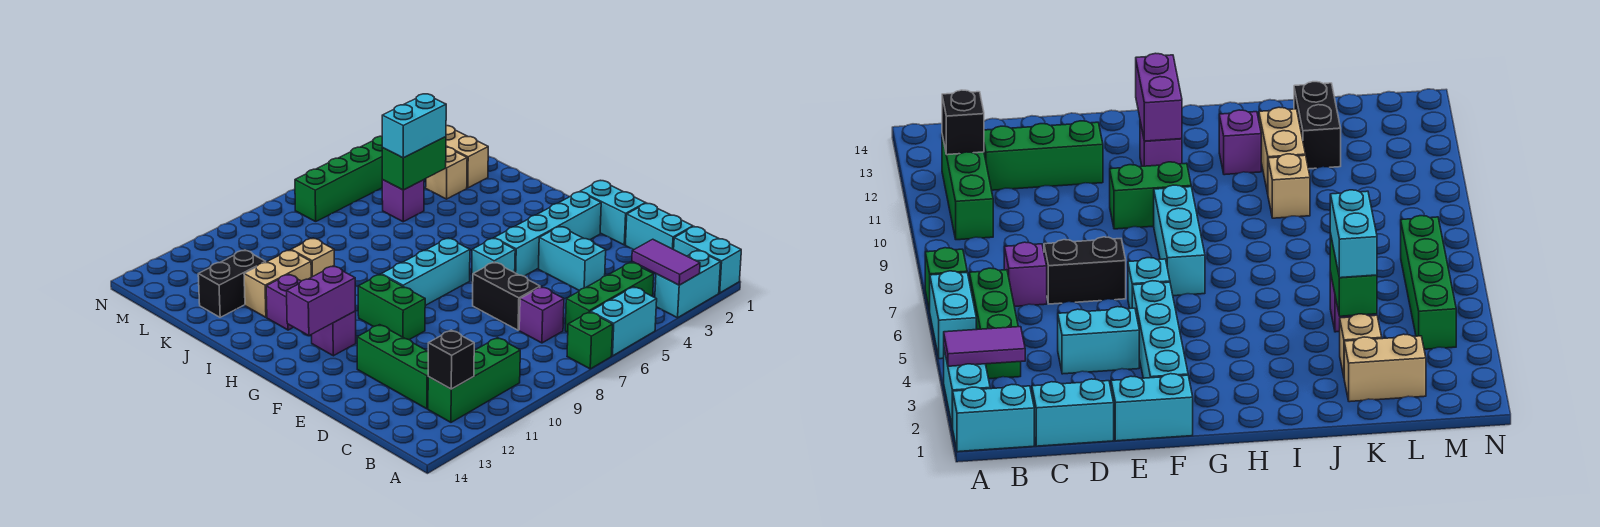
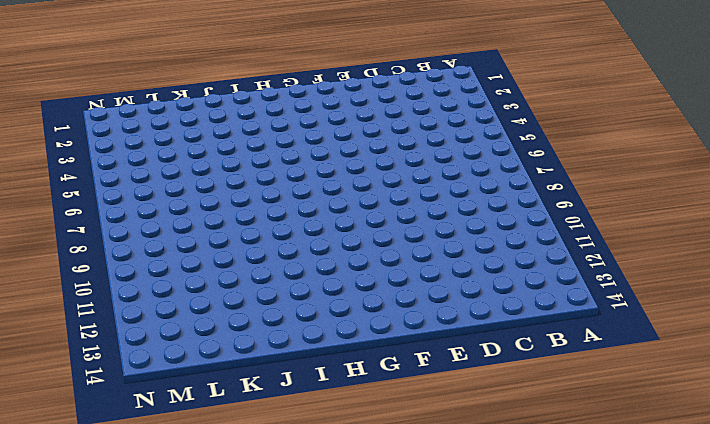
none -> cyan brick A1:B1 level 1
none -> cyan brick A2:A3 level 1
none -> cyan brick A5:A6 level 1
none -> green brick A7 level 1

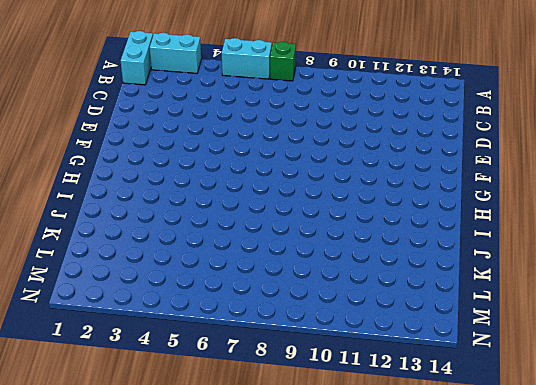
none -> green brick B4:B6 level 1
none -> green brick B10:B12 level 1
none -> cyan brick C1:D1 level 1
none -> purple brick C7 level 1

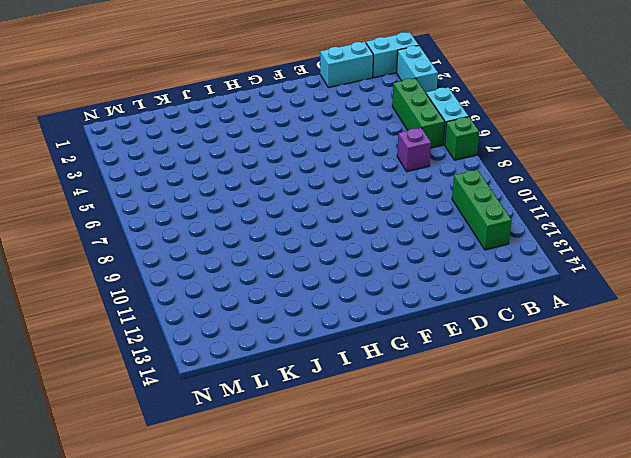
none -> green brick C12:E12 level 1
none -> cyan brick D4:E4 level 1
none -> black brick D7:E7 level 1
none -> cyan brick E1:F1 level 1

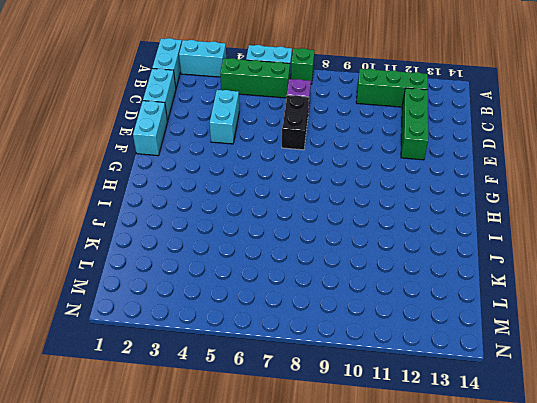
none -> cyan brick F2:F5 level 1
none -> cyan brick F6 level 1
none -> green brick F10:G10 level 1
none -> cyan brick G7:G9 level 1

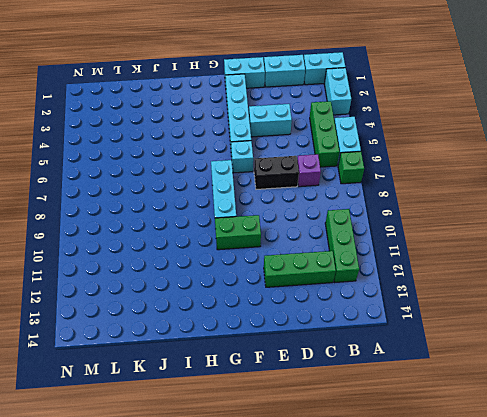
none -> purple brick G12 level 1
none -> purple brick I12 level 1
none -> tan brick J10 level 1
none -> tan brick J11:J12 level 1

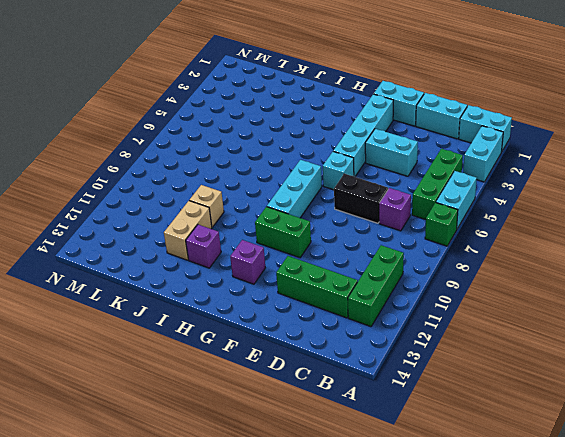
none -> tan brick K2:L2 level 1
none -> tan brick K3 level 1
none -> purple brick K5 level 1
none -> black brick K12:K13 level 1

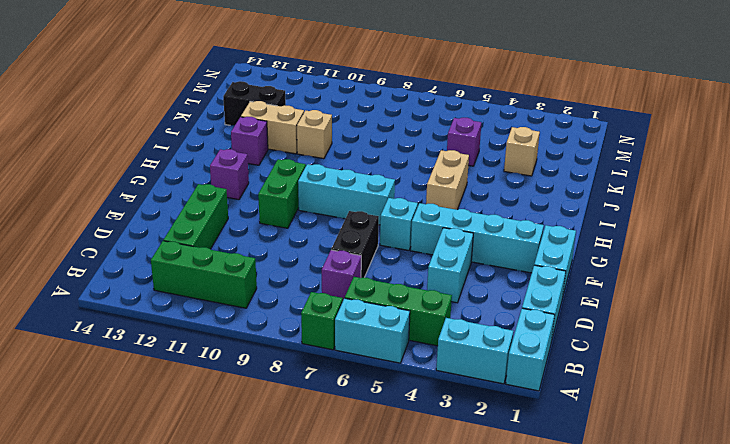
tan brick H5:I5 level 1 -> tan brick K2:L2 level 1
none -> green brick M4:M7 level 1
none -> purple tile A3:B3 level 2
none -> black brick B12 level 2
none -> purple brick G12:G13 level 2

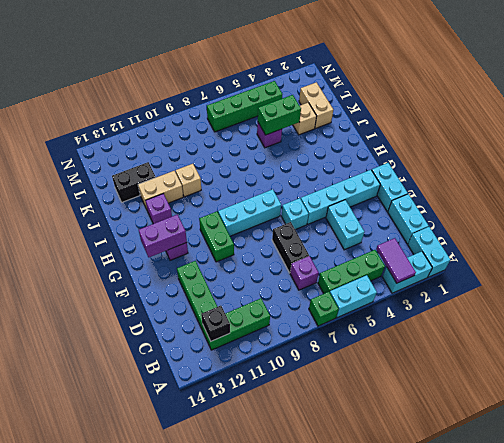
none -> cyan brick K4:K5 level 3

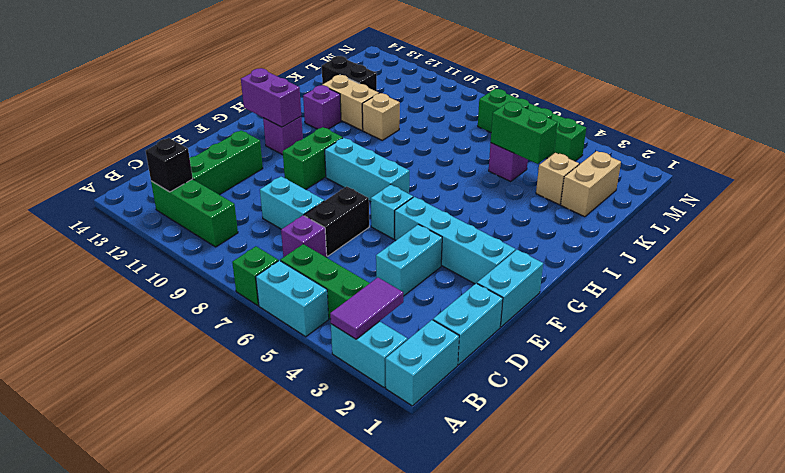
cyan brick D8:D9 level 1 -> cyan brick K4:K5 level 3

